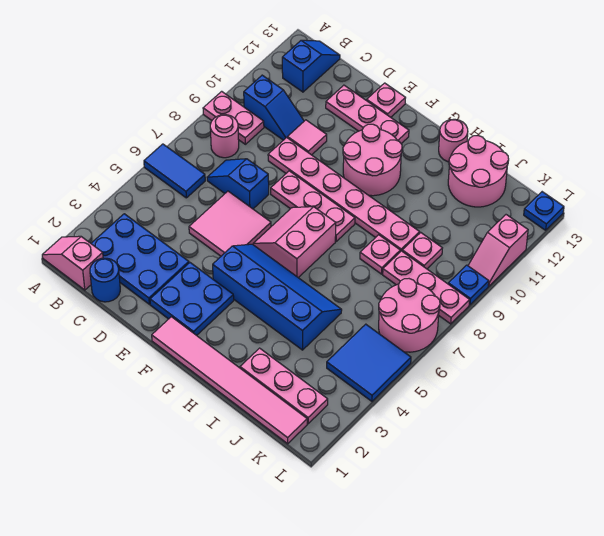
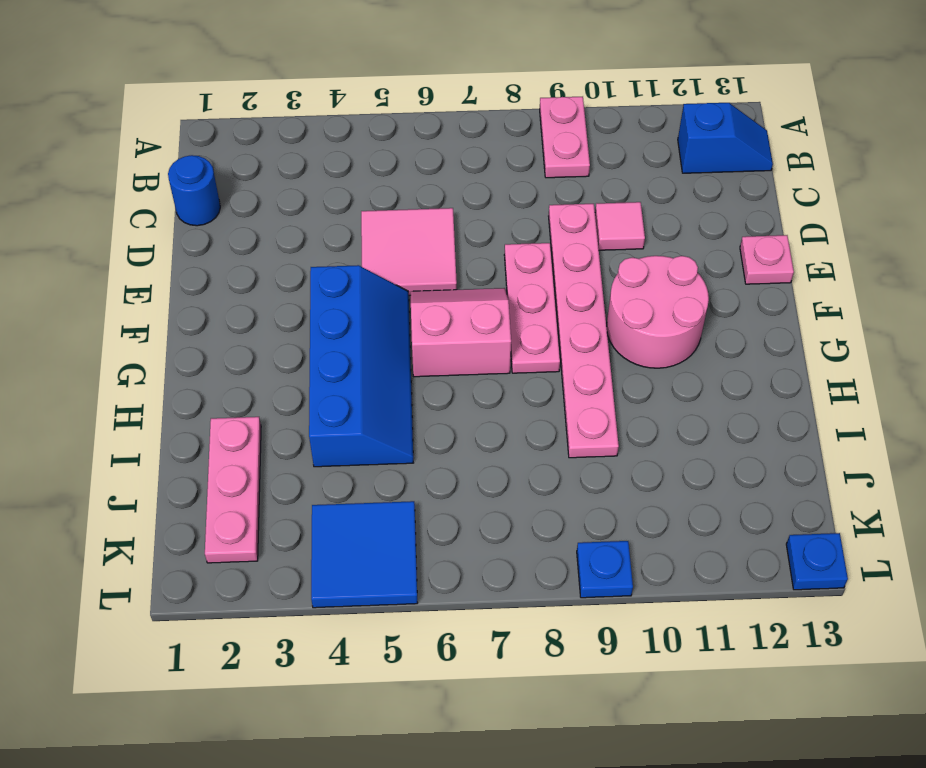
none -> pink slope A1:B1 level 1 top B
none -> blue tile A6:B6 level 1
none -> blue plate B2:D3 level 1
none -> pink round brick B8 level 1

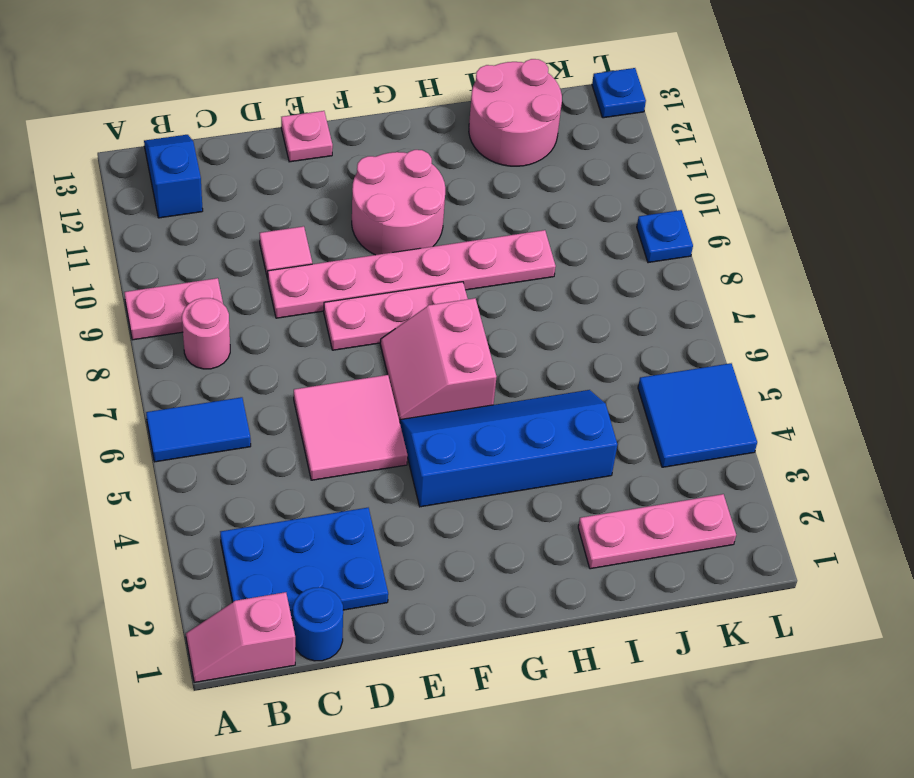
none -> blue slope B10:C10 level 1 top B
none -> blue slope C7:D7 level 1 top D
none -> pink plate D12:F12 level 1
none -> blue plate E2:F3 level 1

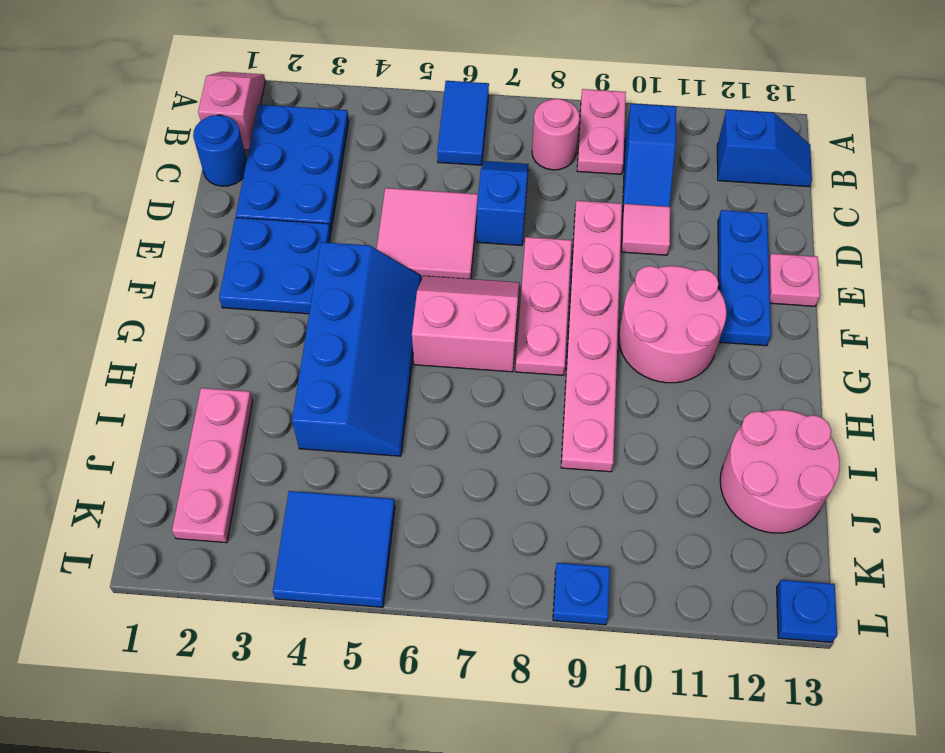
blue plate D12:F12 level 1 -> pink plate D12:F12 level 1
none -> pink tile F1:K1 level 1
none -> pink round brick H13 level 1
none -> pink plate I8 level 1
none -> pink plate J8:L8 level 1

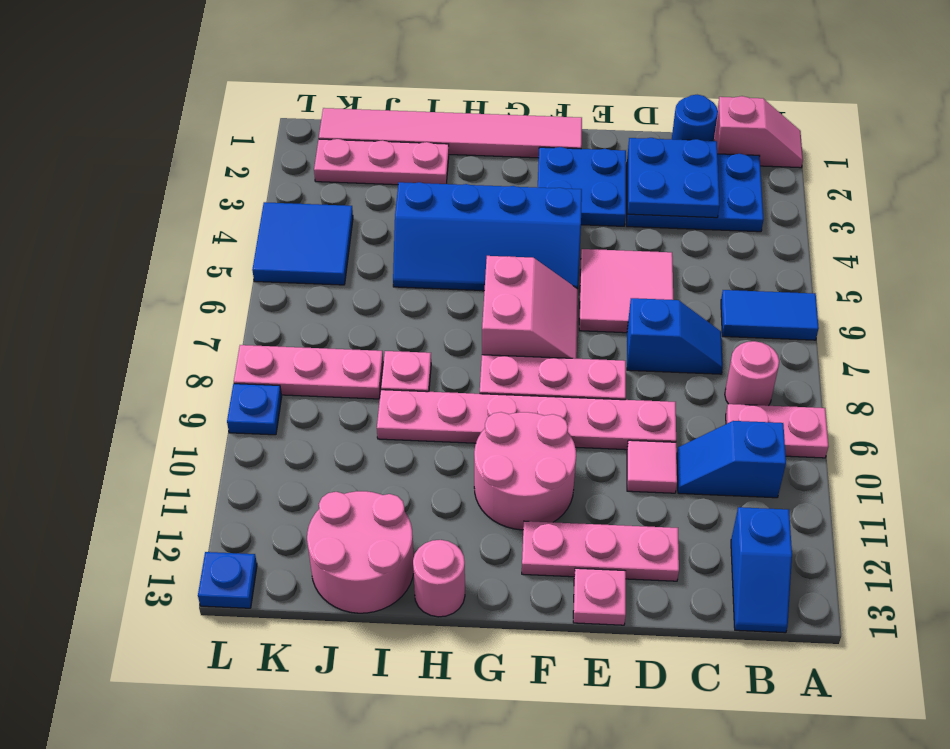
blue plate C2:D3 level 2 -> none
none -> pink plate J9 level 1
none -> pink round brick K6:L7 level 1
none -> pink slope L10:L11 level 1 top 11

